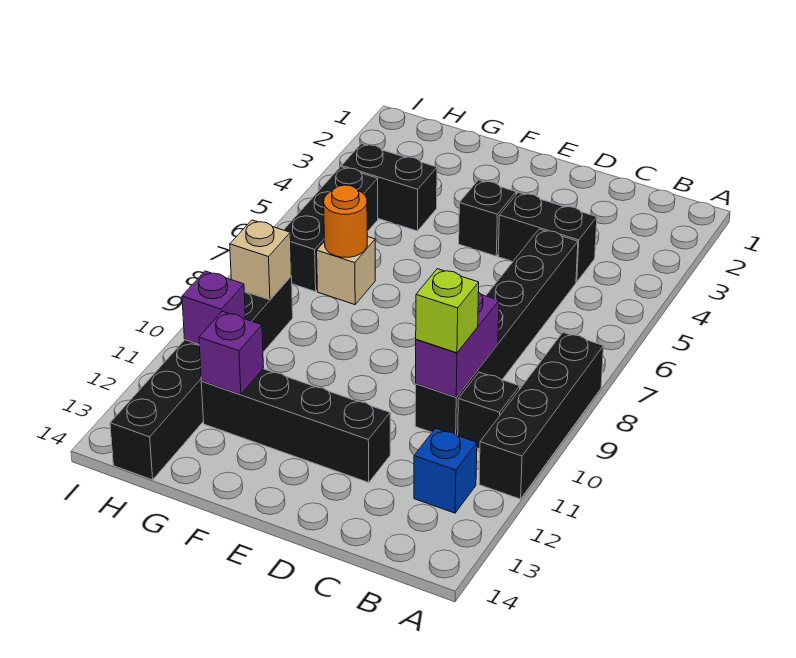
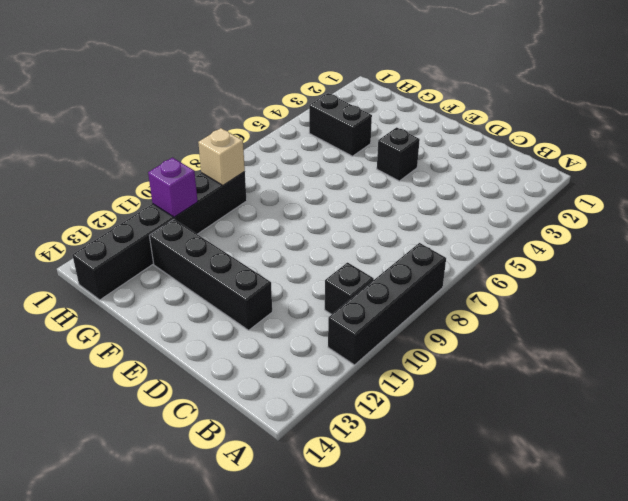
none -> blue brick B12 level 1
none -> black brick C4:D4 level 1
none -> black brick C5:C10 level 1

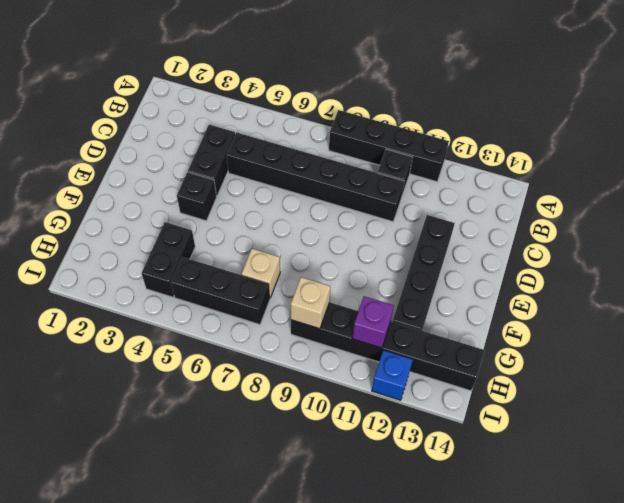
blue brick I12 level 1 -> blue brick B12 level 1
none -> purple brick C9:C10 level 2
none -> orange round brick G7 level 2
none -> purple brick G12 level 2

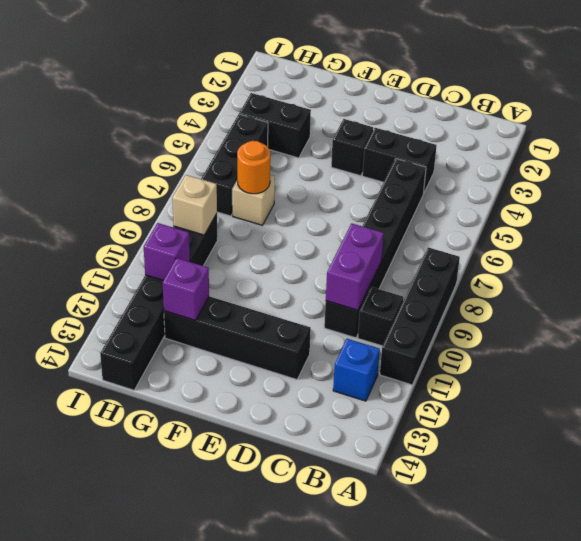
none -> lime brick C10 level 3

